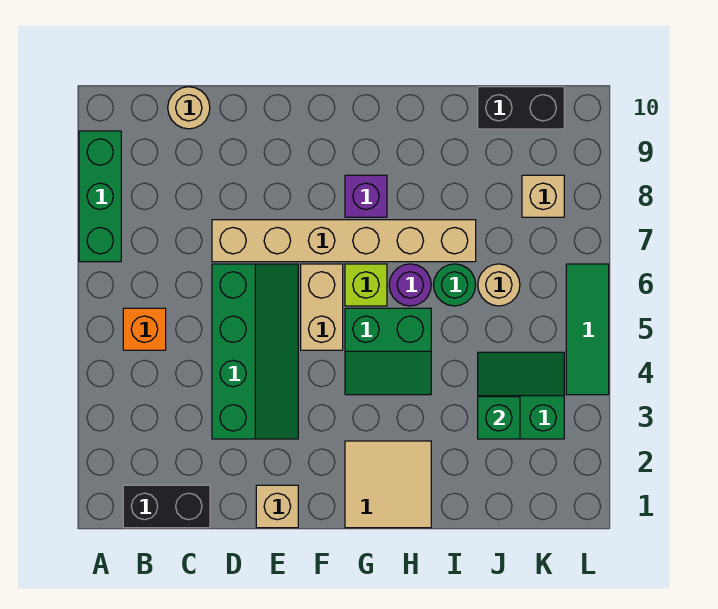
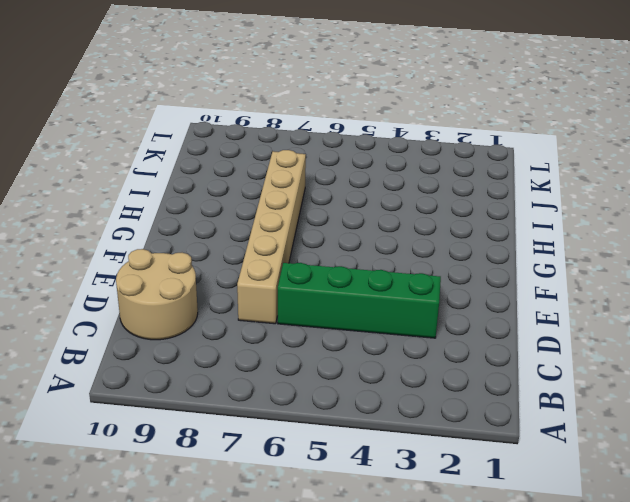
tan round brick C9:D10 level 1 -> tan round brick C10 level 1
none -> green brick A7:A9 level 1
none -> black brick B1:C1 level 1
none -> orange brick B5 level 1

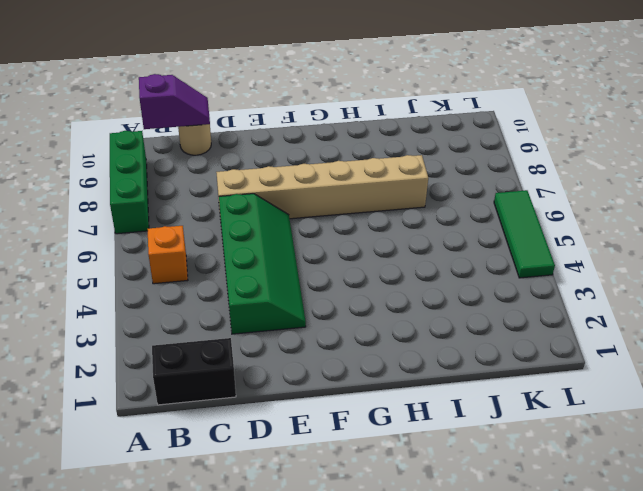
purple slope B10:C10 level 2 top B -> none
none -> tan brick E1 level 1
none -> tan brick F5:F6 level 1
none -> tan tile G1:H2 level 1

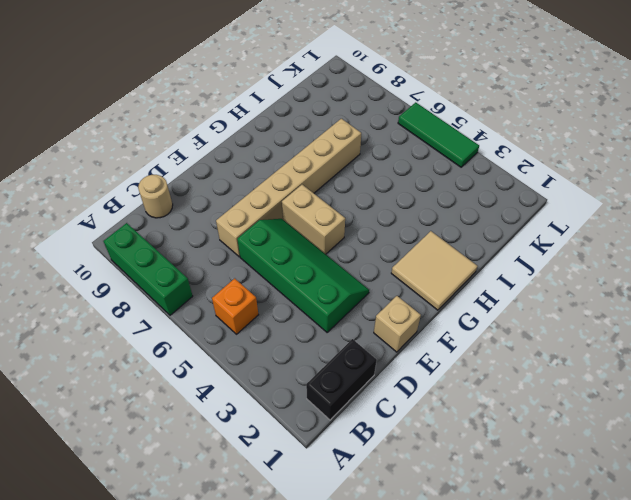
none -> green slope G4:H5 level 1 top 5
none -> lime brick G6 level 1
none -> purple brick G8 level 1

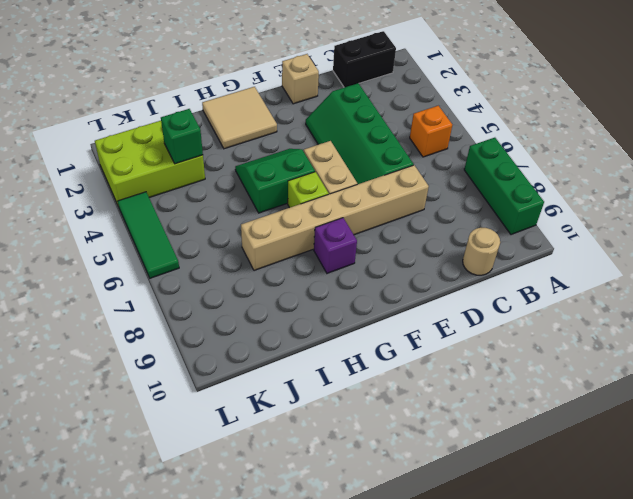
lime brick J2:L3 level 1 -> green slope J3:K4 level 1 top 3
none -> purple round brick H6 level 1
none -> green round brick I6 level 1
none -> tan round brick J6 level 1

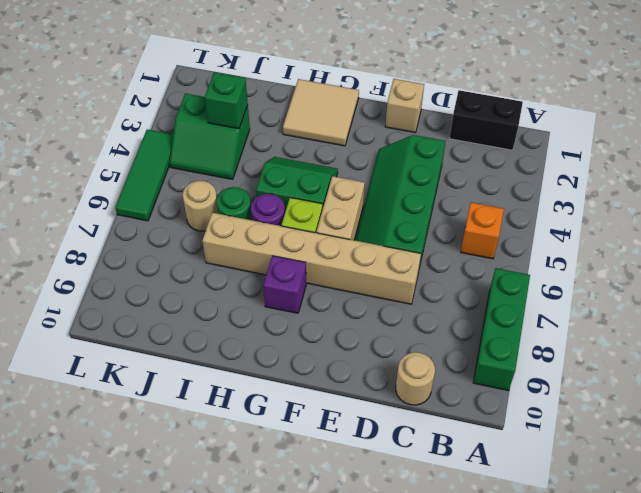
none -> black brick J10:K10 level 1
none -> tan brick K8 level 1

